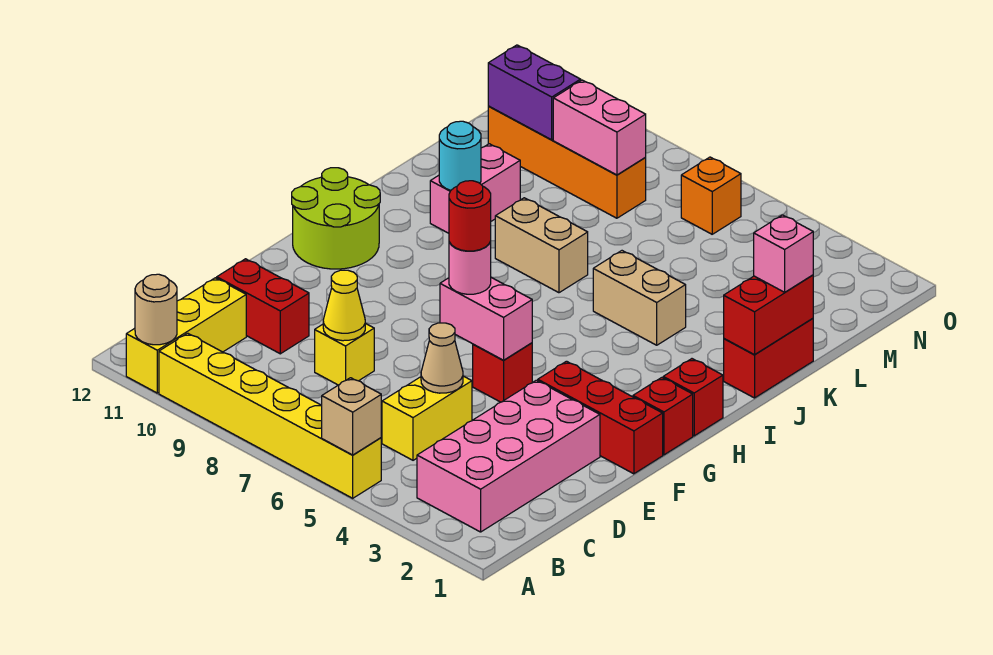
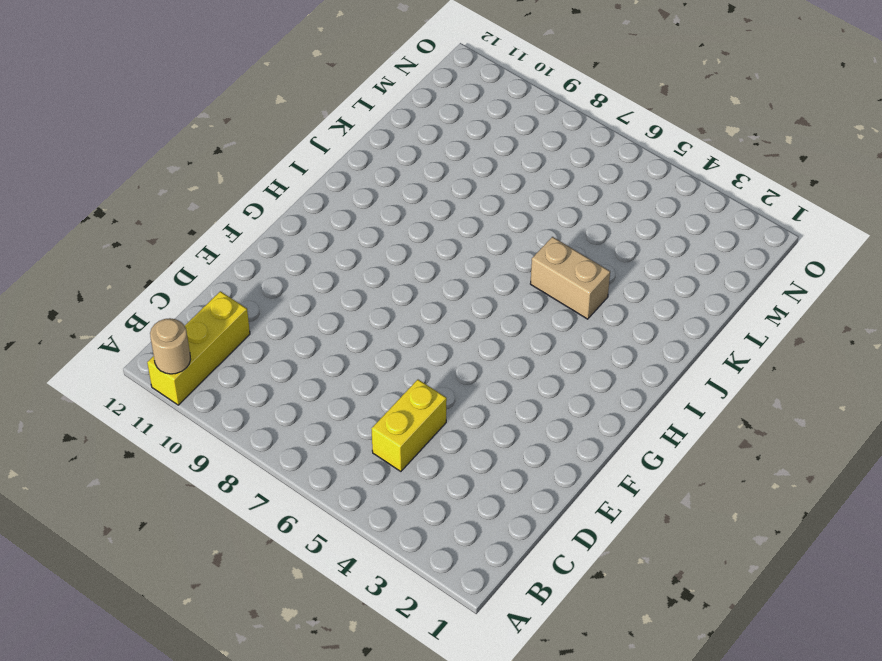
none -> yellow brick A5:A10 level 1
none -> pink brick B2:E3 level 1
none -> yellow brick D8 level 1

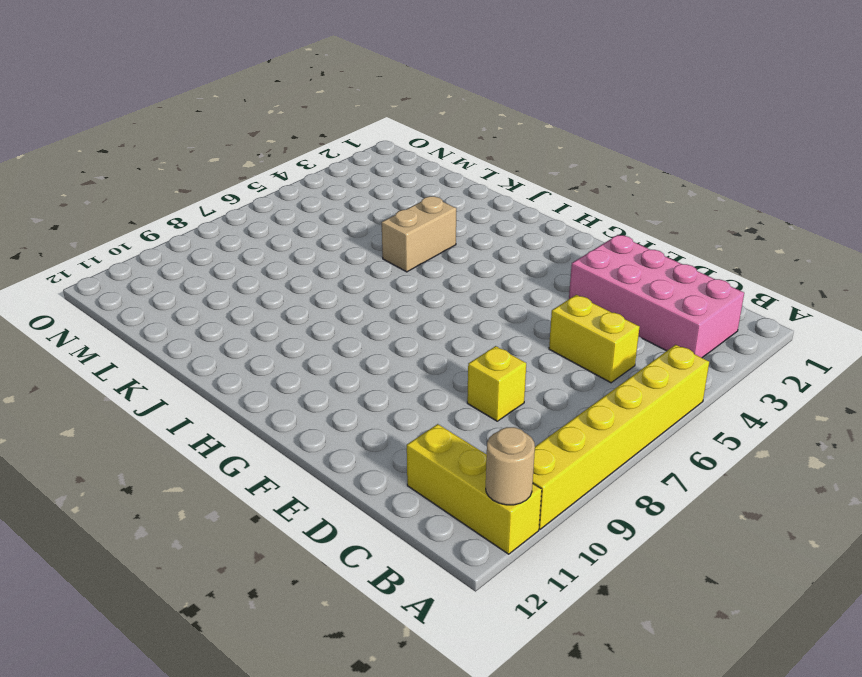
none -> red brick D10:D11 level 1
none -> red brick F1:F3 level 1
none -> red brick F5 level 1

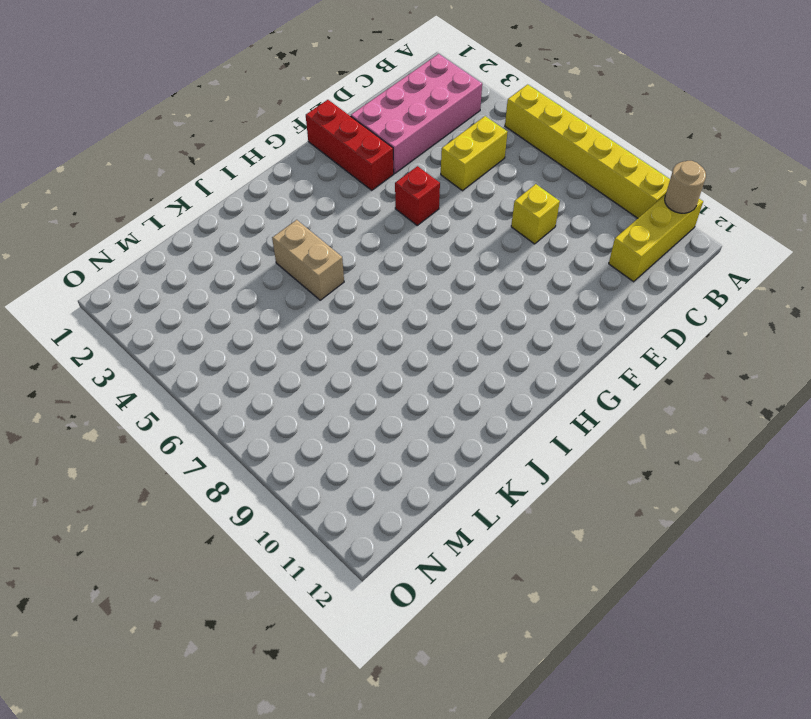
none -> red brick D10:D11 level 1
none -> red brick G1 level 1
none -> lime round brick G11:H12 level 1

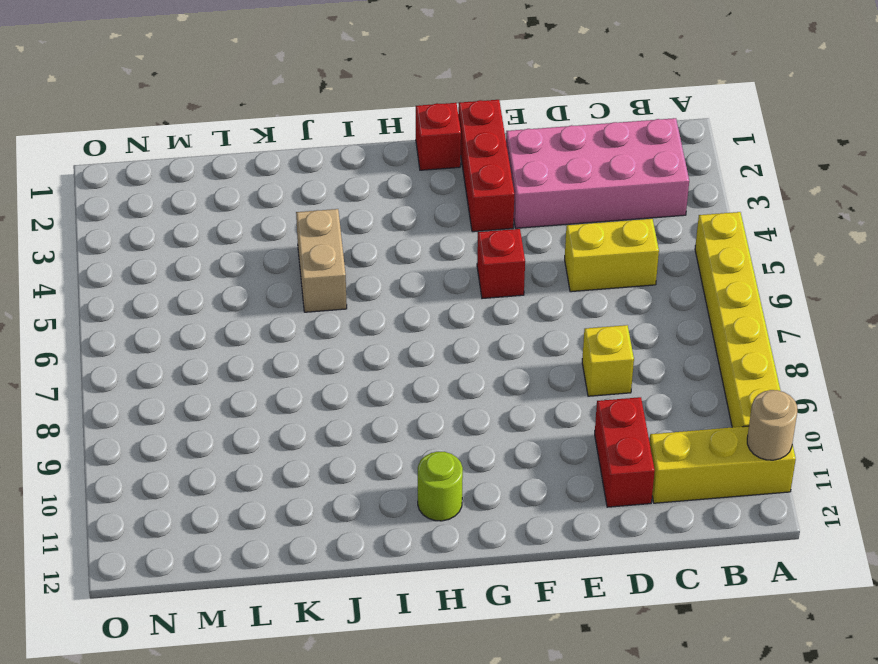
lime round brick H11 level 1 -> lime round brick G11:H12 level 1
none -> red brick H1 level 1
none -> red brick J1:K1 level 1
none -> tan brick J7:J8 level 1

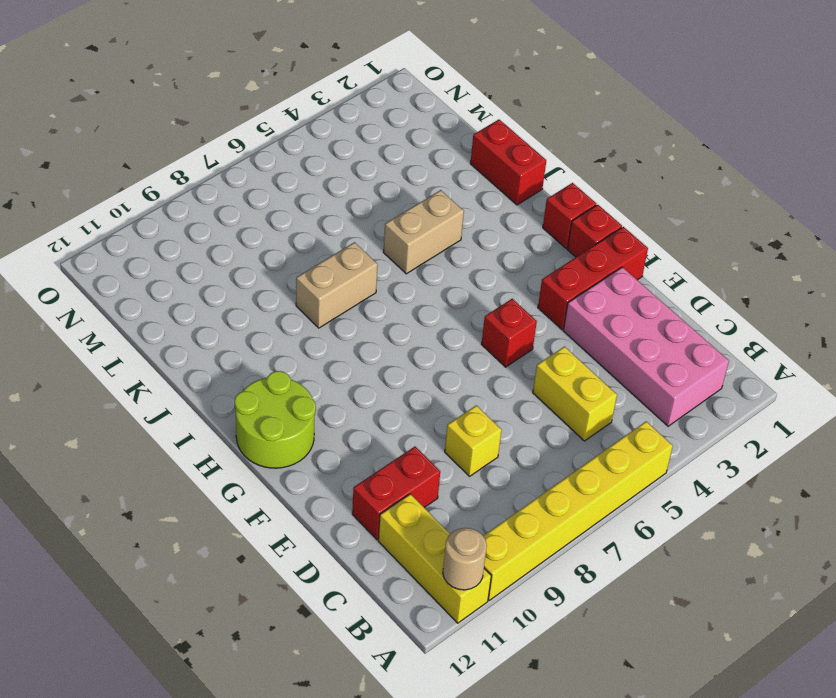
none -> pink brick J10:K10 level 1
none -> orange brick M8:M11 level 1
none -> orange brick N6 level 1

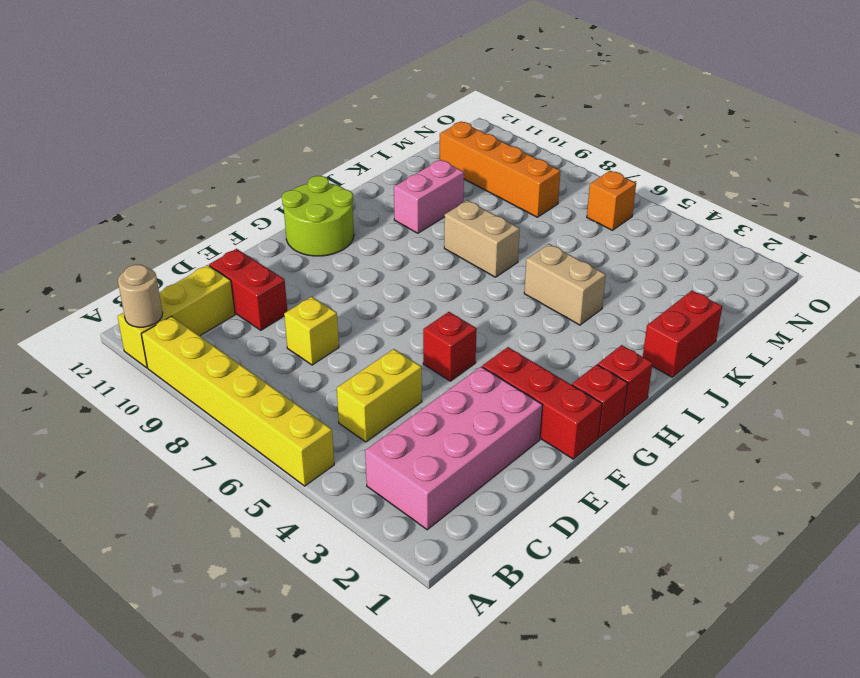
none -> tan brick A5 level 2
none -> tan cone D5 level 2
none -> yellow cone D8 level 2

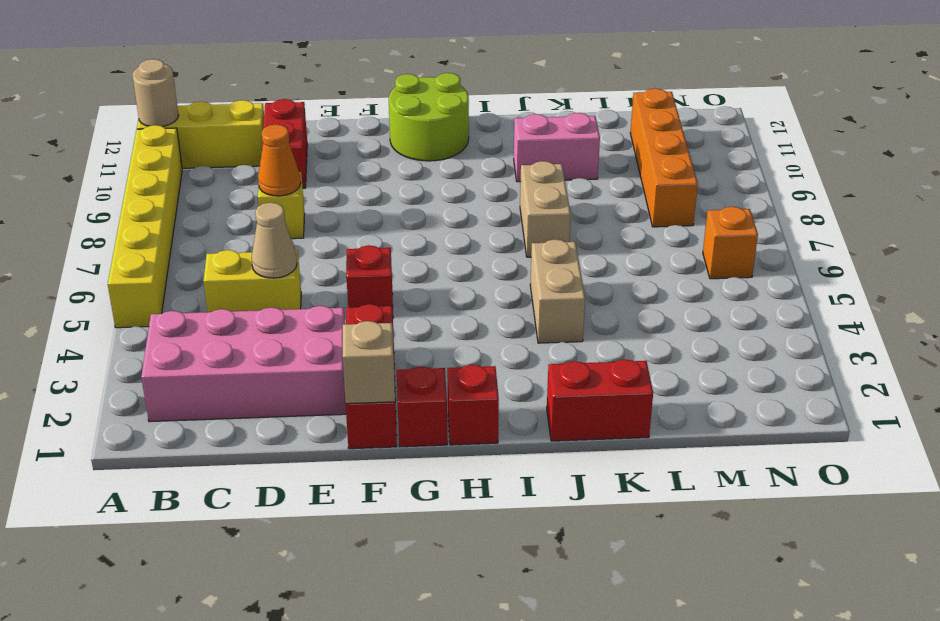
orange cone D8 level 2 -> yellow cone D8 level 2
tan brick F1 level 2 -> tan brick A5 level 2
none -> pink brick F5:F6 level 2
none -> red brick J1:K1 level 2
none -> cyan round brick J10 level 2

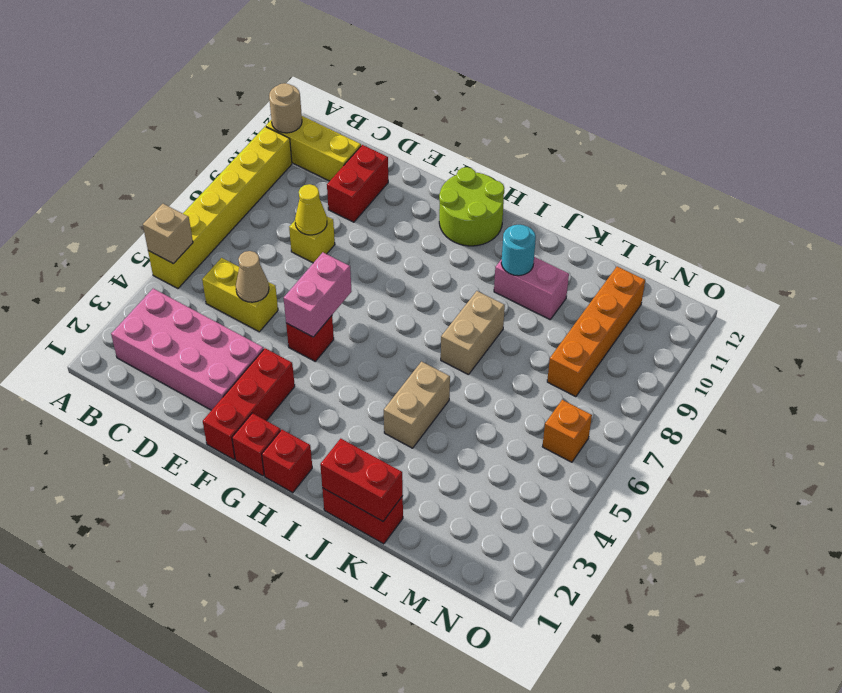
none -> pink brick M8:M9 level 2
none -> purple brick M10:M11 level 2
none -> pink round brick F6 level 3

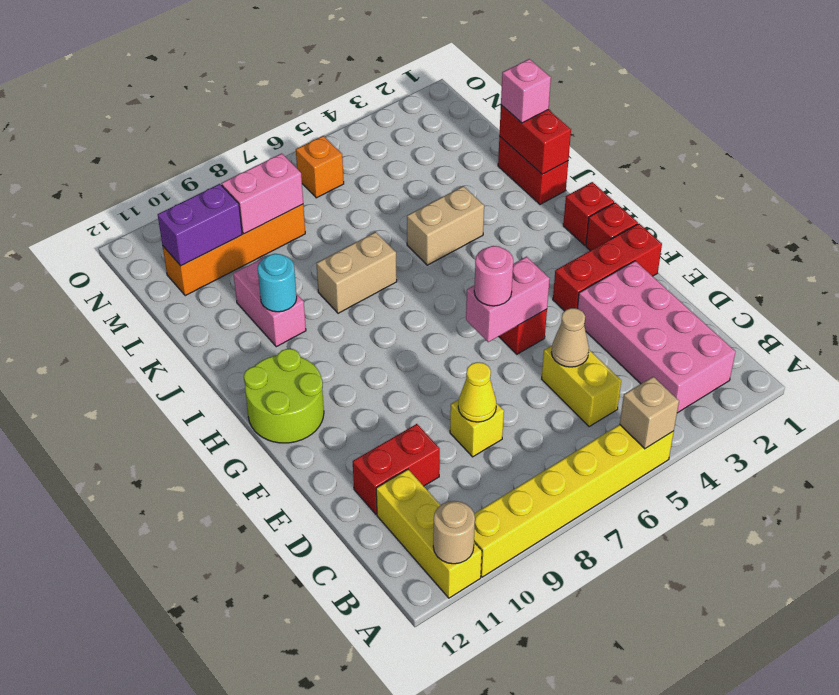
none -> red round brick F6 level 4

